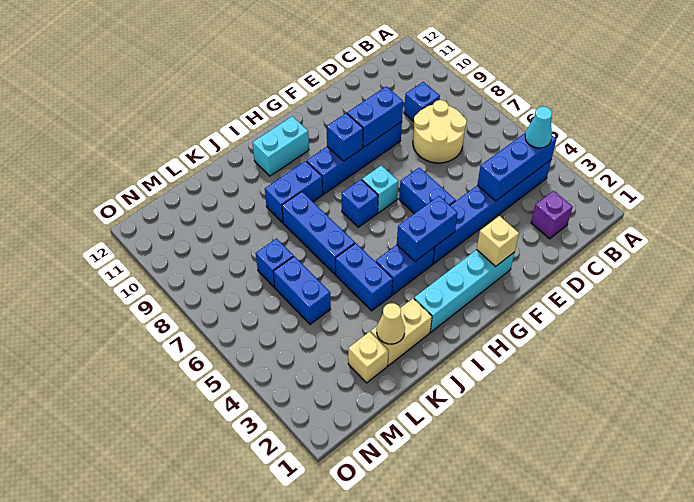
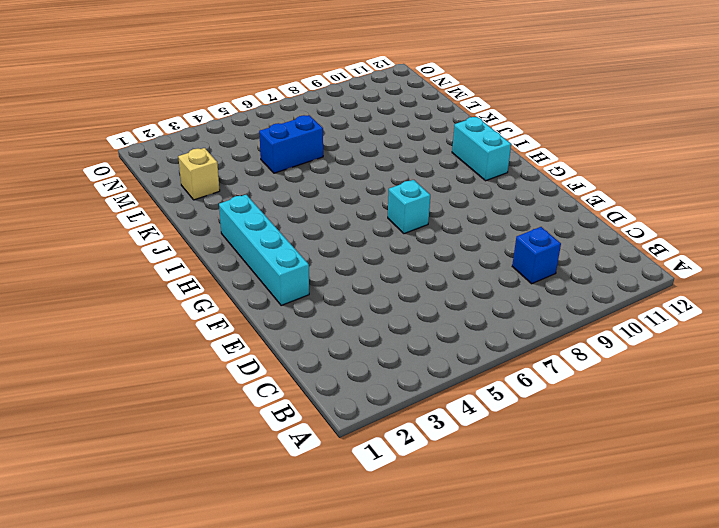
none -> blue brick B4:G4 level 1
none -> purple brick C2 level 1
none -> tan round brick C7:D8 level 1

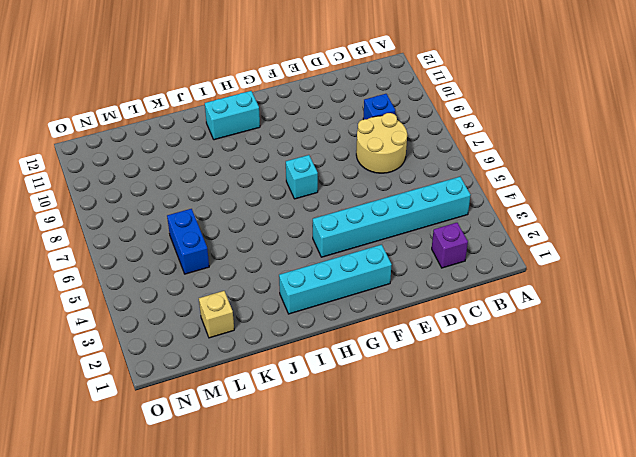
cyan brick B4:G4 level 1 -> blue brick B4:G4 level 1
none -> blue brick E9:H9 level 1
none -> blue brick F5:F6 level 1
none -> blue brick H4:I4 level 1

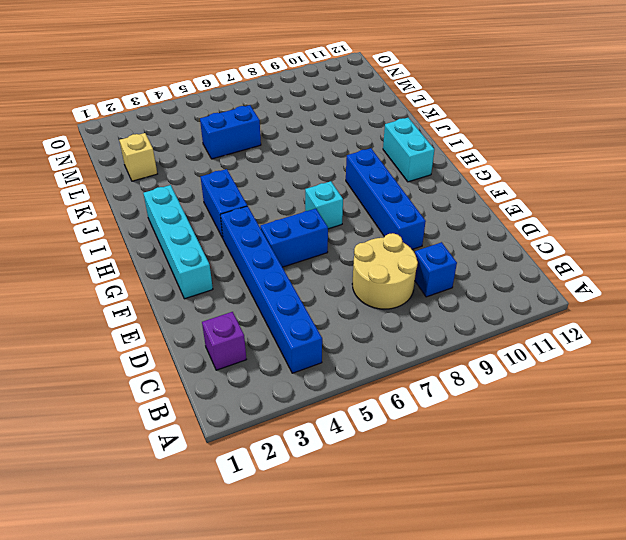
none -> blue brick H7 level 1
none -> blue brick I9:J9 level 1
none -> tan brick J2:K2 level 1

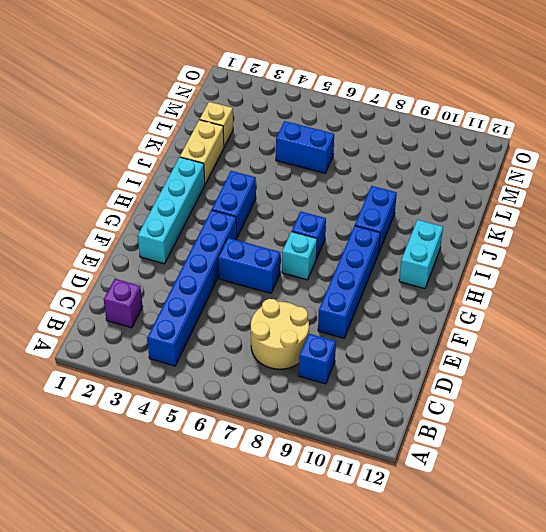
none -> blue brick J4:J5 level 1
none -> blue brick J6:J8 level 1
none -> blue brick L7 level 1

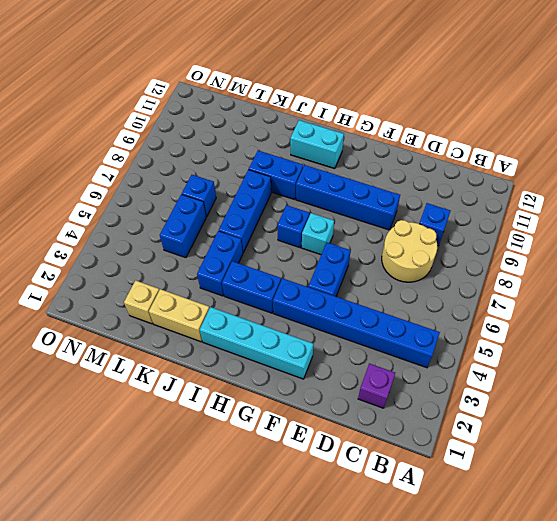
none -> blue brick B4:D4 level 2
none -> blue brick E9:F9 level 2
none -> tan brick F2 level 2

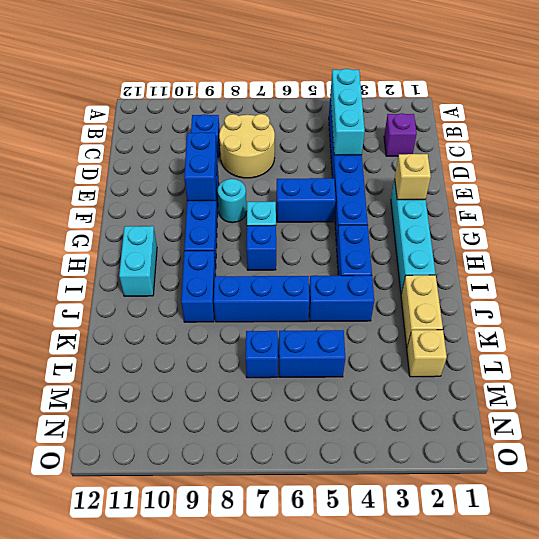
cyan brick B4:D4 level 2 -> blue brick B4:D4 level 2
cyan round brick F8 level 1 -> none
none -> blue brick G4:H4 level 2
none -> blue brick G9 level 2
none -> tan cone K2 level 2

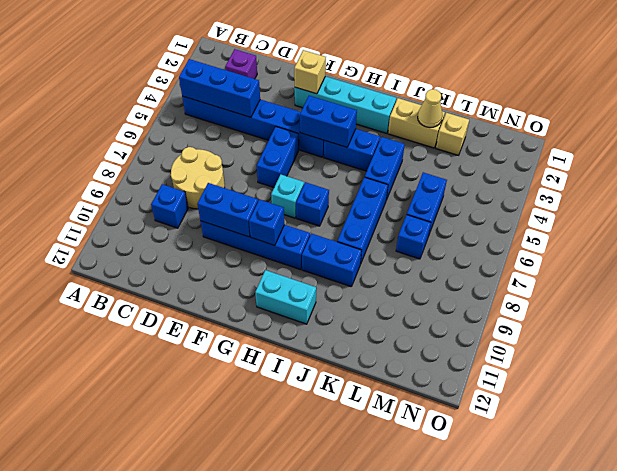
none -> cyan cone B4 level 3

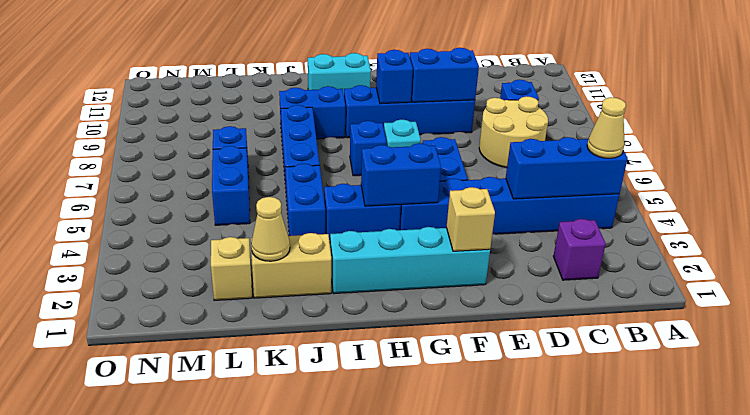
tan cone B4 level 3 -> cyan cone B4 level 3

